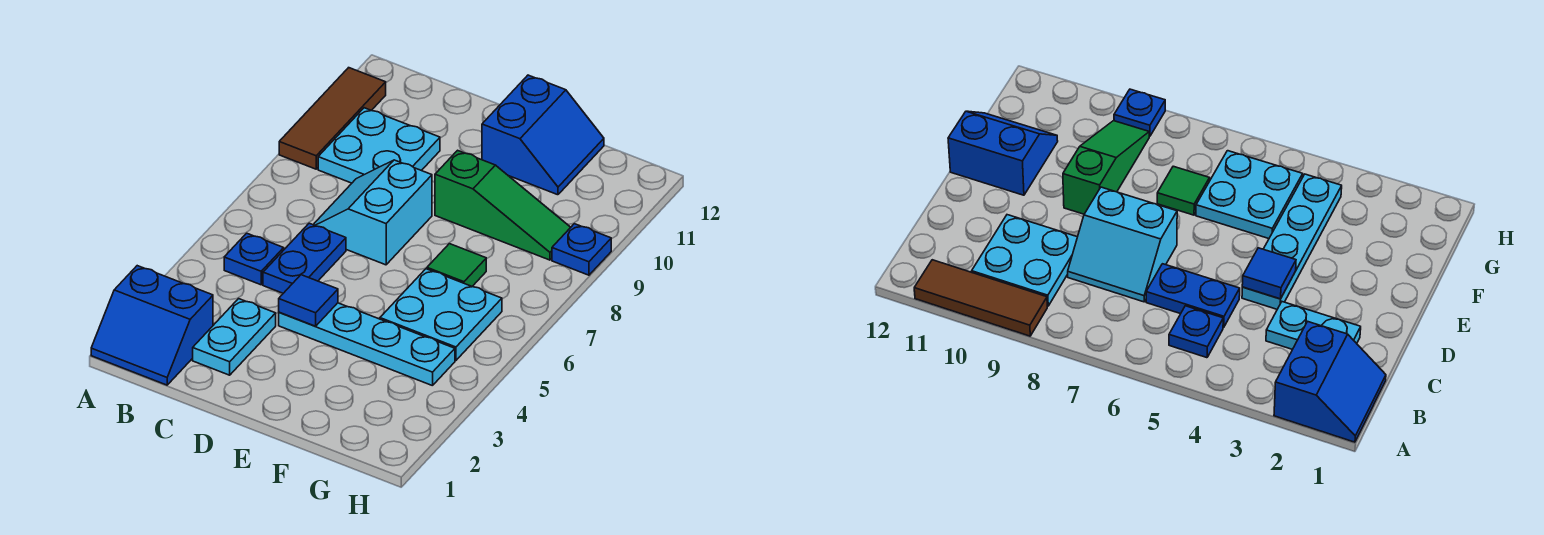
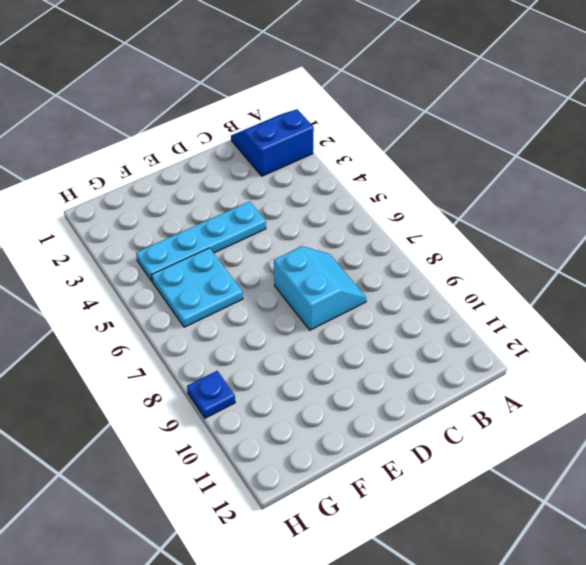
none -> brown tile A9:A11 level 1
none -> blue plate B5 level 1
none -> cyan plate B9:C10 level 1

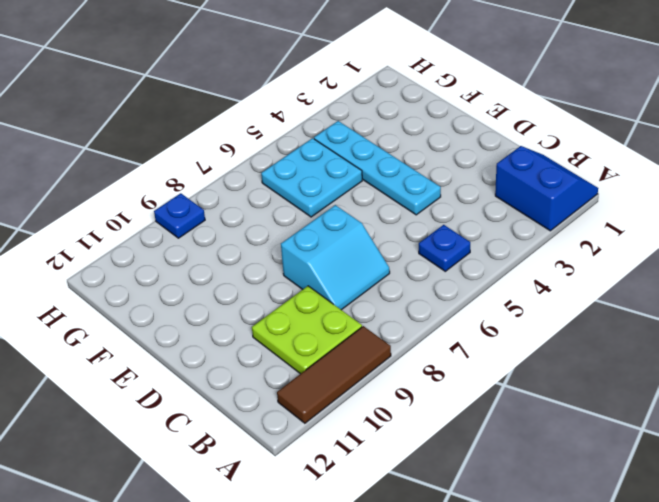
lime plate B9:C10 level 1 -> cyan plate B9:C10 level 1
none -> cyan plate C2:C3 level 1
none -> blue plate C5:C6 level 1
none -> green slope E9:G9 level 1 top E

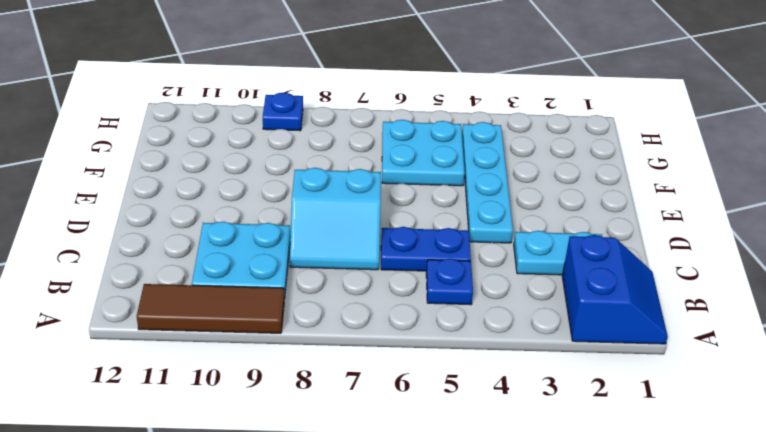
none -> green slope E9:G9 level 1 top E
none -> blue slope E11:F12 level 1 top E
none -> green tile F7 level 1

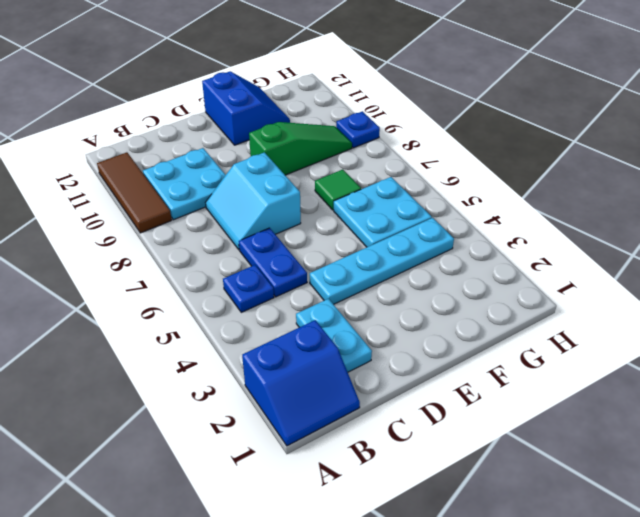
none -> blue tile D4 level 2

